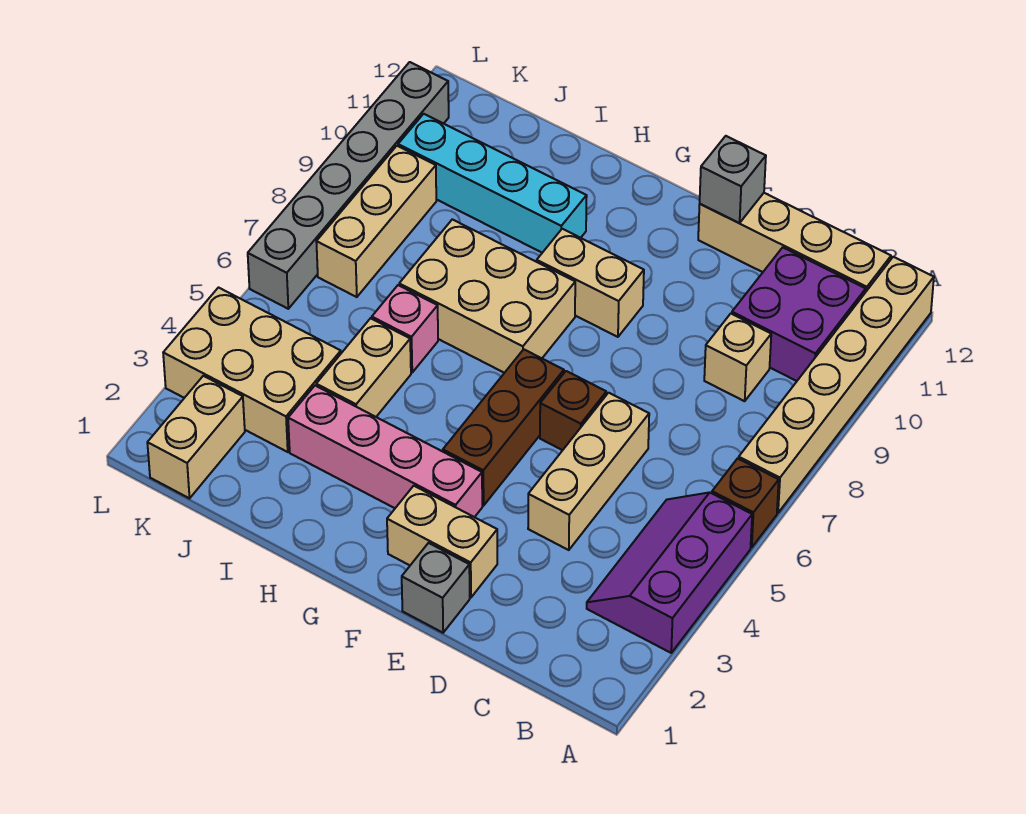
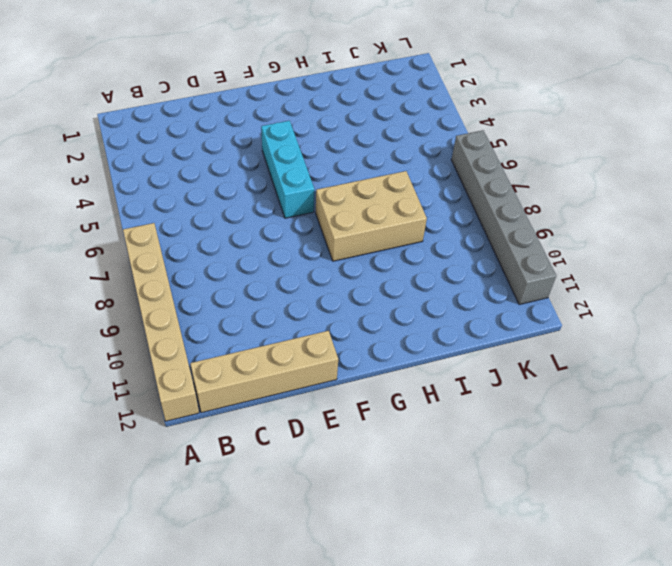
cyan brick F4:F6 level 1 -> brown brick F4:F6 level 1
none -> purple slope A3:B5 level 1 top A
none -> brown brick A6 level 1
none -> purple brick B10:C11 level 1

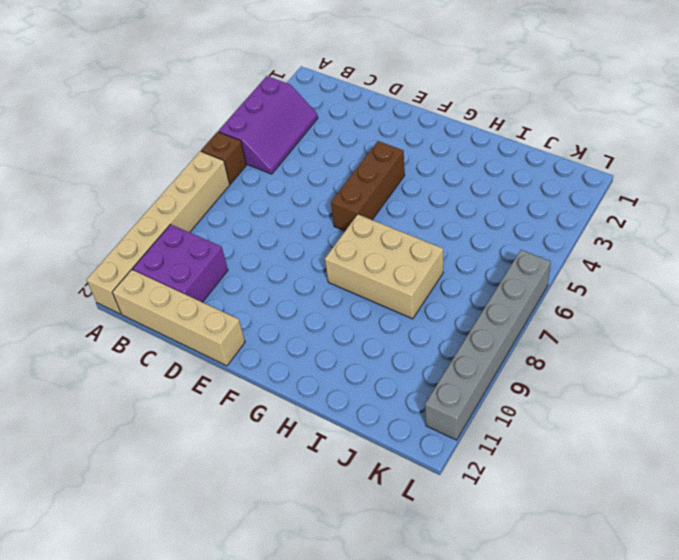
none -> tan brick C9 level 1
none -> tan brick D4:D6 level 1
none -> grey brick E1 level 1

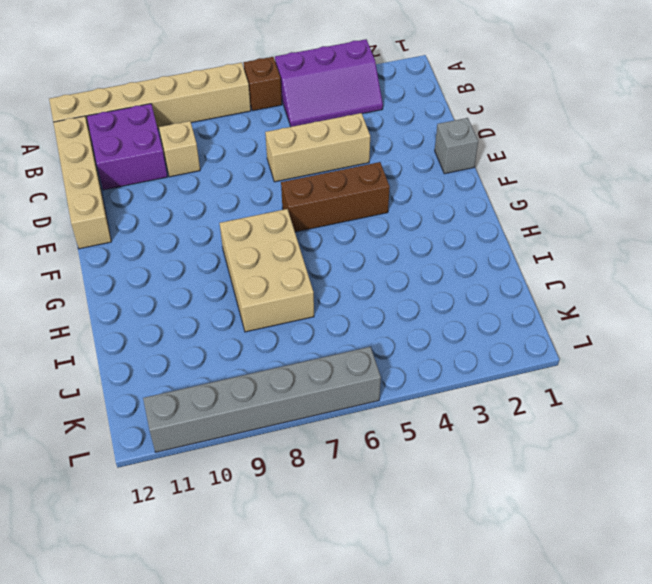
none -> tan brick E2:F2 level 1
none -> brown brick E6 level 1
none -> pink brick F3:I3 level 1

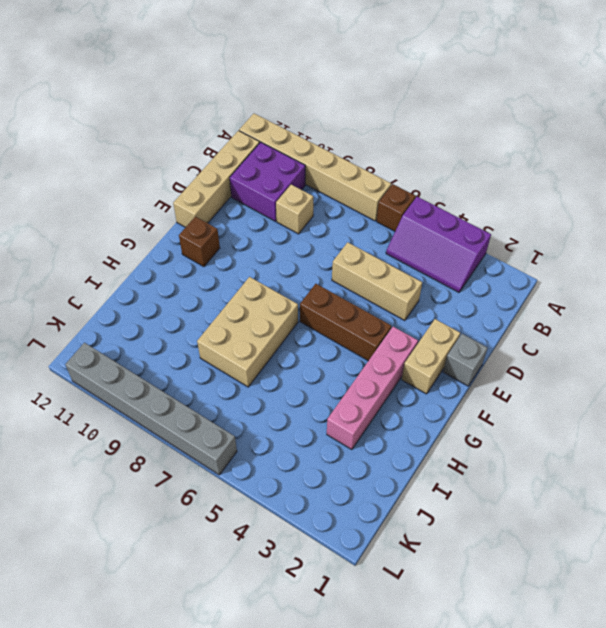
brown brick F11 level 1 -> brown brick E6 level 1
none -> tan brick F9:G9 level 1
none -> cyan brick H10:K10 level 1
none -> tan brick I4:I5 level 1

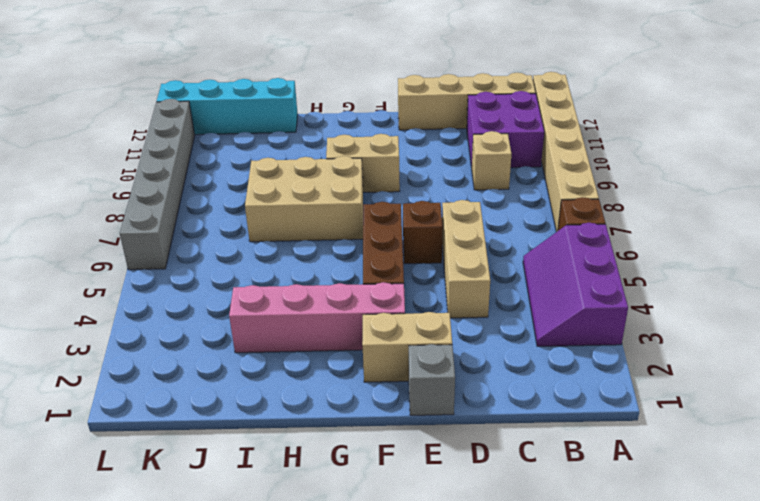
cyan brick I12:L12 level 1 -> cyan brick H10:K10 level 1
none -> tan brick I4:I5 level 1
none -> pink brick I6 level 1
none -> tan brick J3:L4 level 1

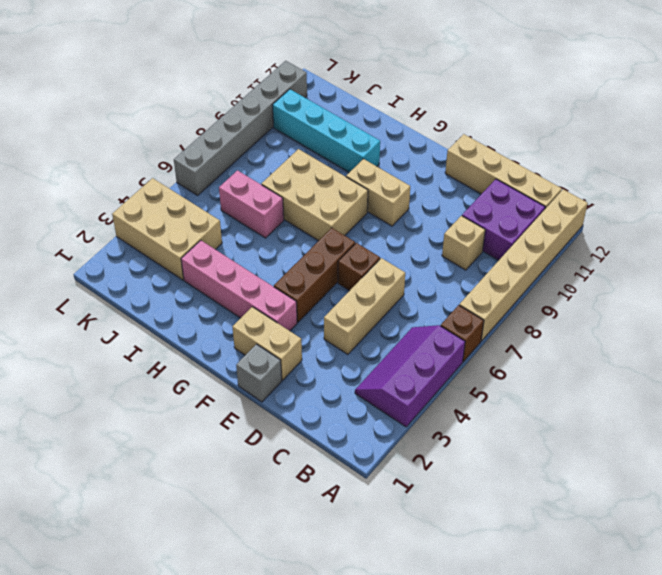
pink brick I6:J6 level 1 -> pink brick I6 level 1
none -> tan brick I4:I5 level 1
none -> tan brick K1:K2 level 1
none -> tan brick K7:K9 level 1

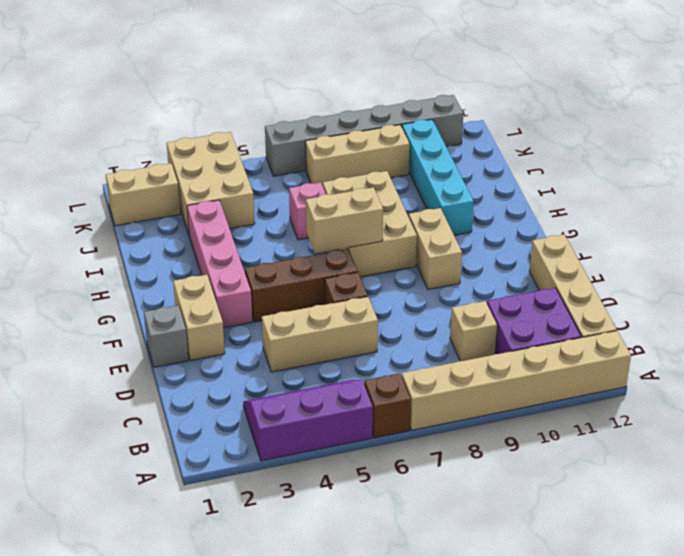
tan brick G6:G7 level 2 -> tan brick I4:I5 level 1
none -> grey brick E12 level 2

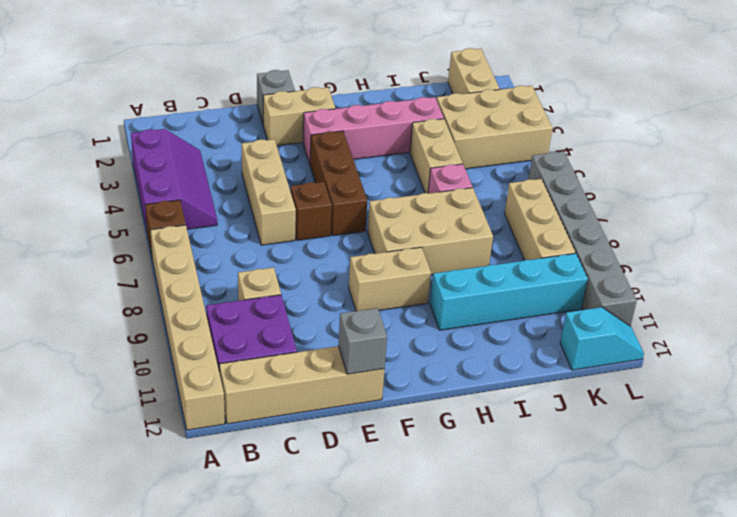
cyan slope K12:L12 level 1 top K -> none

